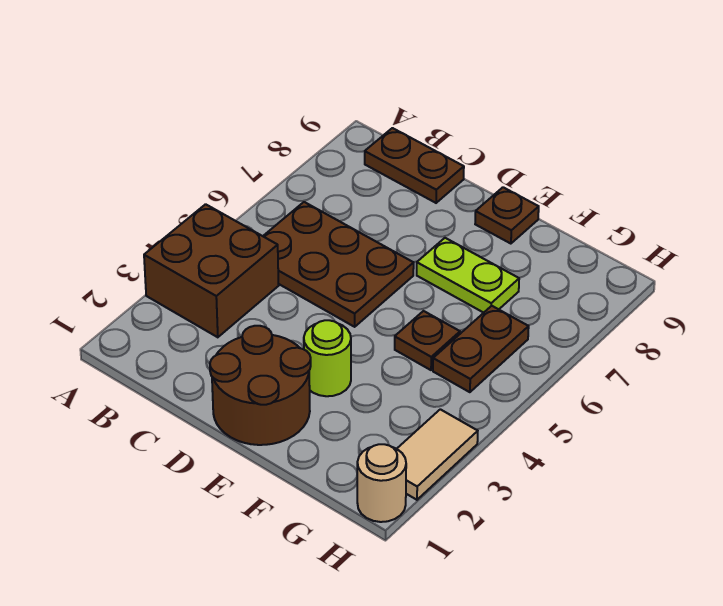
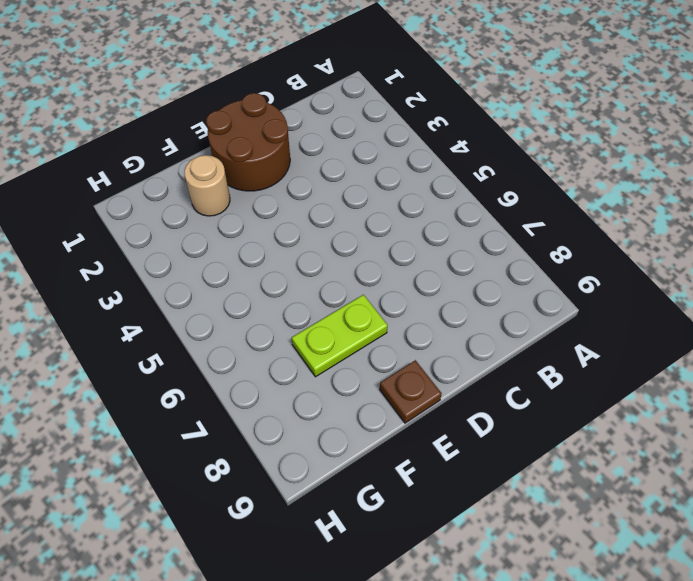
tan round brick F2 level 1 -> tan round brick H1 level 1
none -> brown brick A3:B4 level 1
none -> brown plate B5:D6 level 1

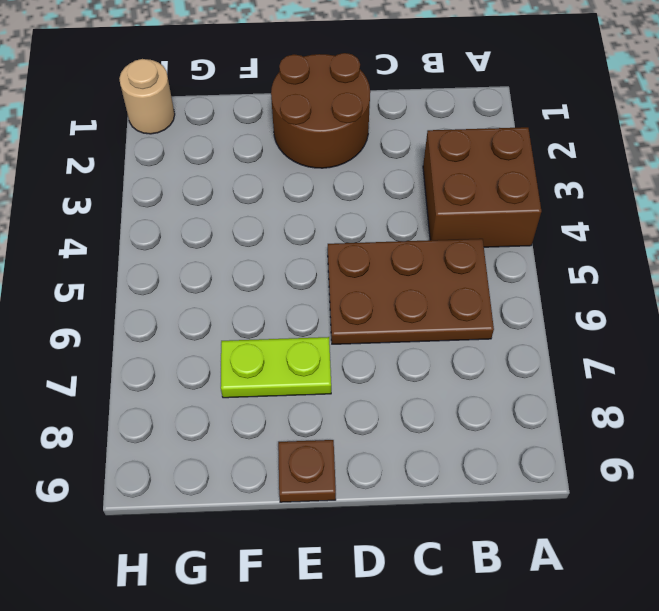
none -> brown plate B9:C9 level 1
none -> lime round brick E3 level 1

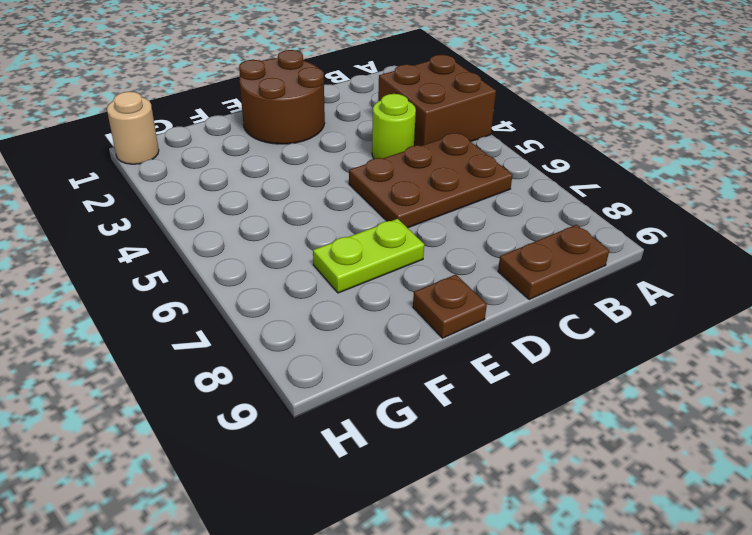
lime round brick C4 level 1 -> lime round brick E3 level 1
none -> brown plate F5 level 1
none -> brown plate G5:G6 level 1

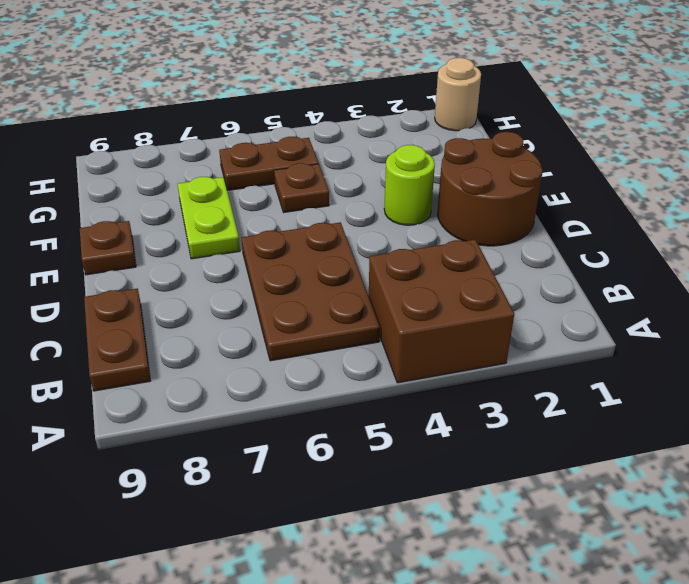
none -> tan tile H2:H3 level 1

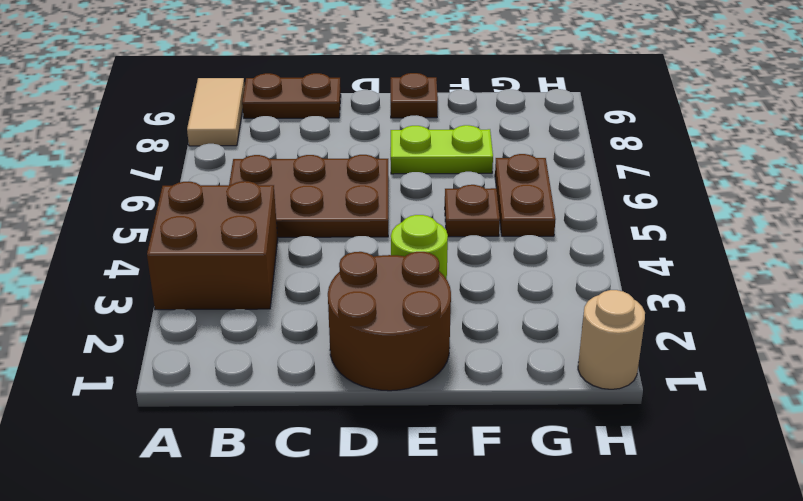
tan tile A8:A9 level 1 -> tan tile H2:H3 level 1

